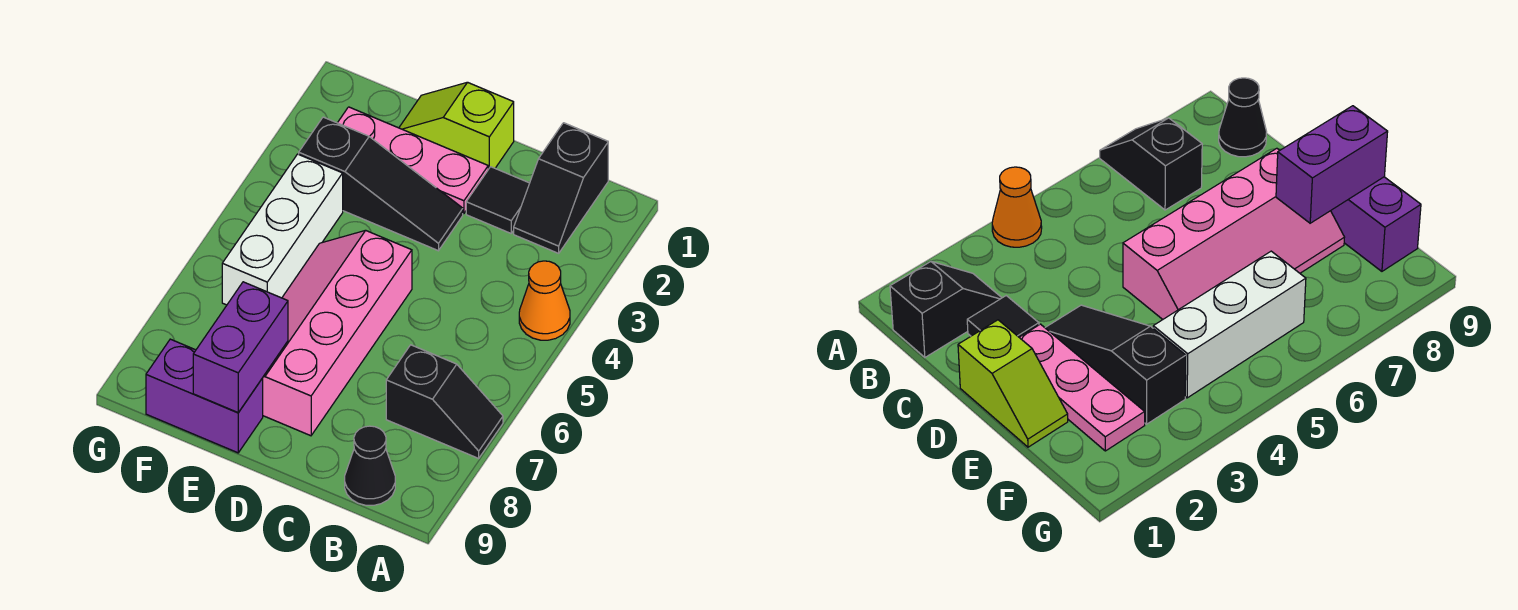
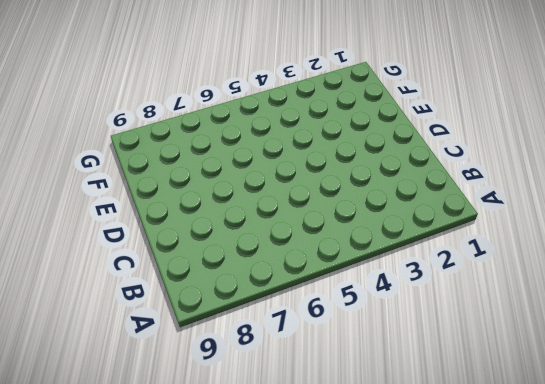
none -> orange cone A4 level 1
none -> black slope A7:B7 level 1 top B
none -> black slope B1:B2 level 1 top 1

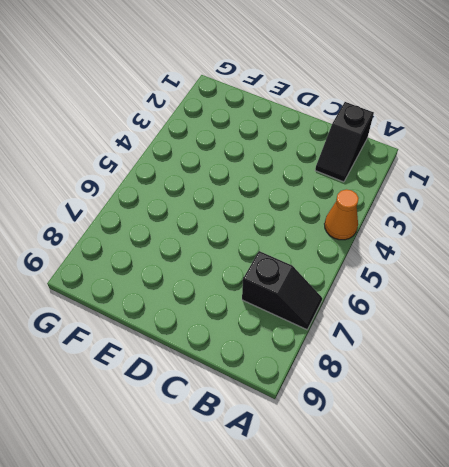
none -> black cone B9 level 1
none -> black tile C2 level 1
none -> lime slope D1:E1 level 1 top D

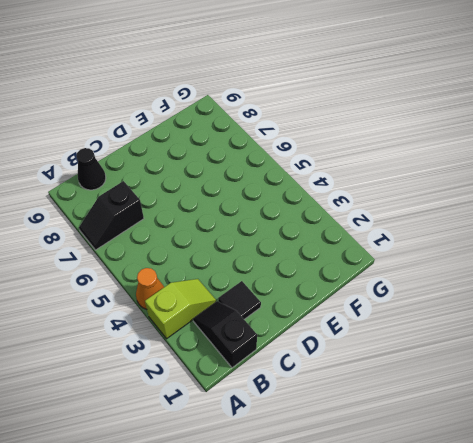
lime slope A3:B3 level 1 top A -> lime slope D1:E1 level 1 top D
none -> pink plate D2:F2 level 1
none -> black slope D3:F3 level 1 top F
none -> pink slope D5:E8 level 1 top D

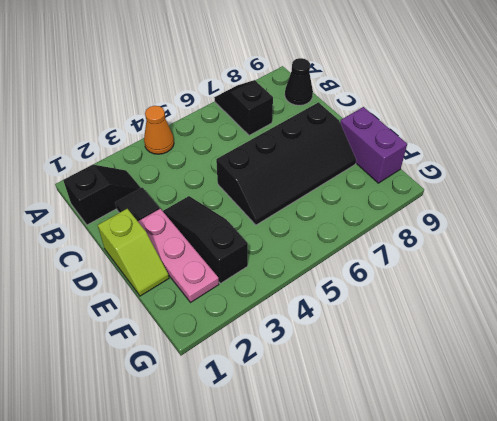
black slope D5:E8 level 1 top D -> pink slope D5:E8 level 1 top D
none -> white brick F4:F6 level 1
none -> purple brick E8:E9 level 2

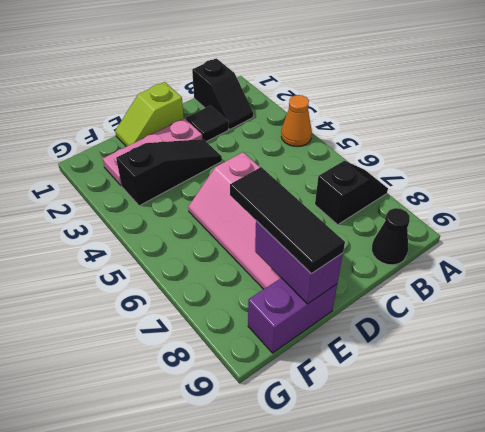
black tile E7:E9 level 3 -> none
none -> white brick F4:F6 level 1

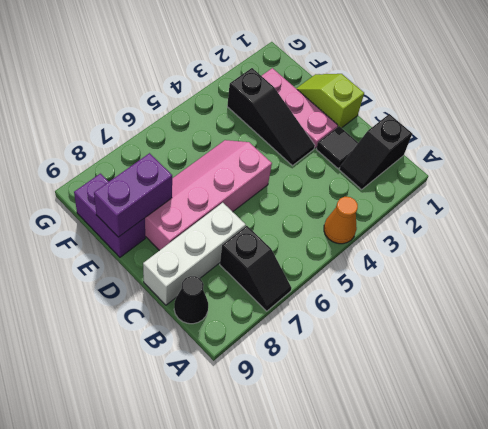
white brick C7:C9 level 1 -> white brick F4:F6 level 1

